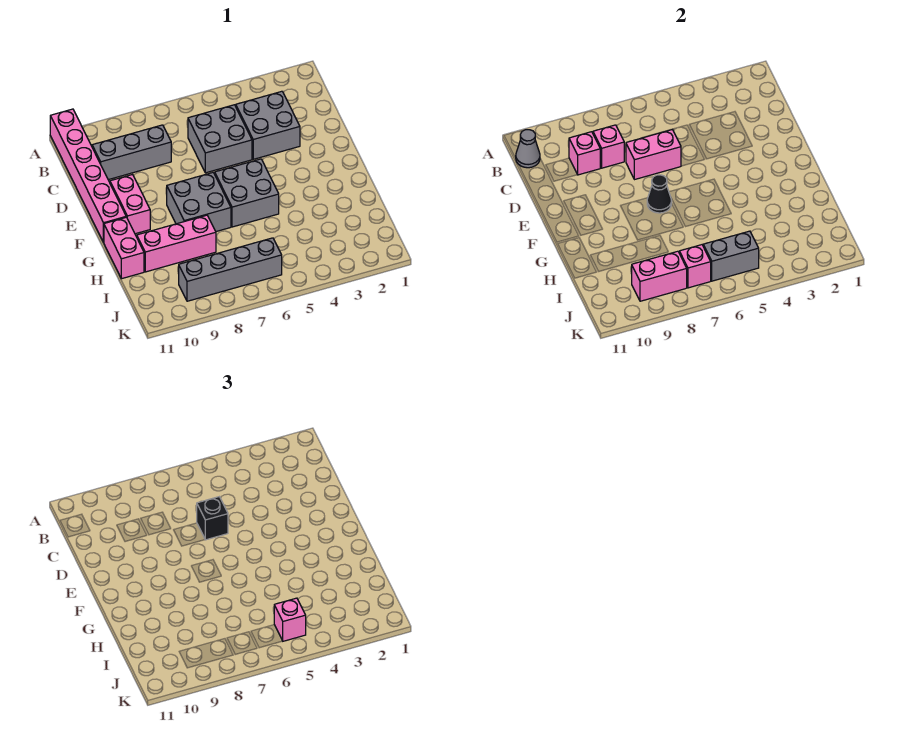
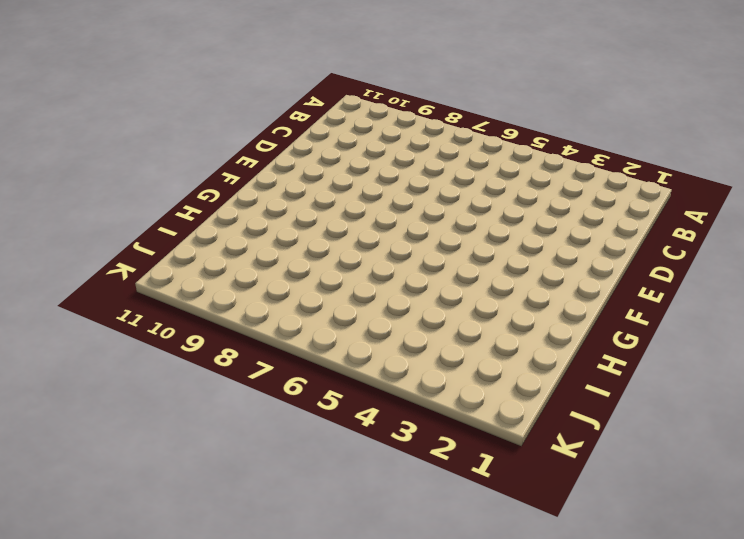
none -> pink brick A11:F11 level 1
none -> grey brick C3:D4 level 1
none -> grey brick C5:D6 level 1

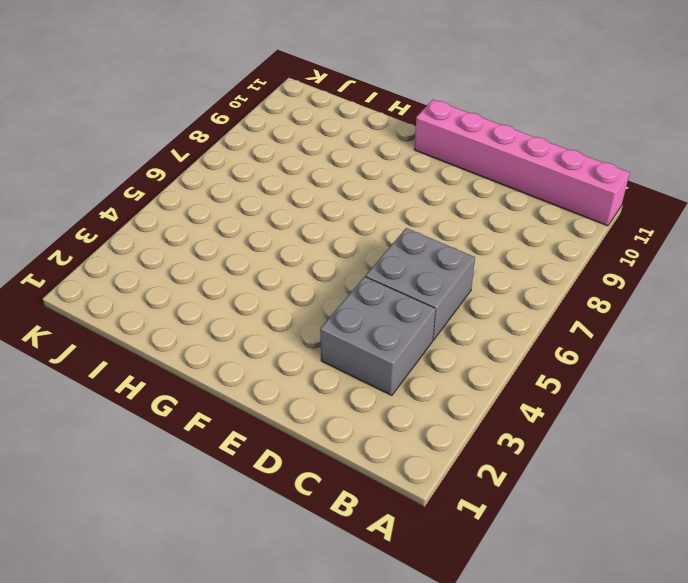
none -> grey brick C8:C10 level 1
none -> pink brick E10:F10 level 1
none -> grey brick F5:G6 level 1

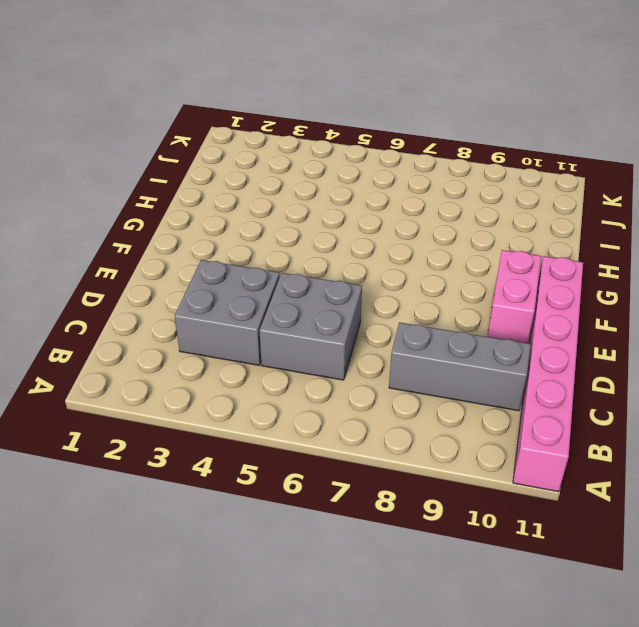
none -> grey brick F5:G6 level 1
none -> grey brick F7:G8 level 1
none -> pink brick G11:H11 level 1

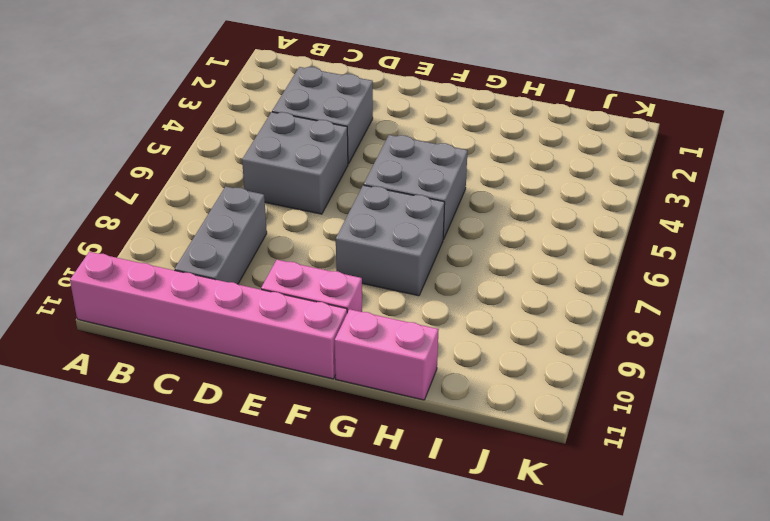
none -> pink brick H8:H10 level 1
none -> grey brick J6:J9 level 1
none -> grey cone B11 level 2

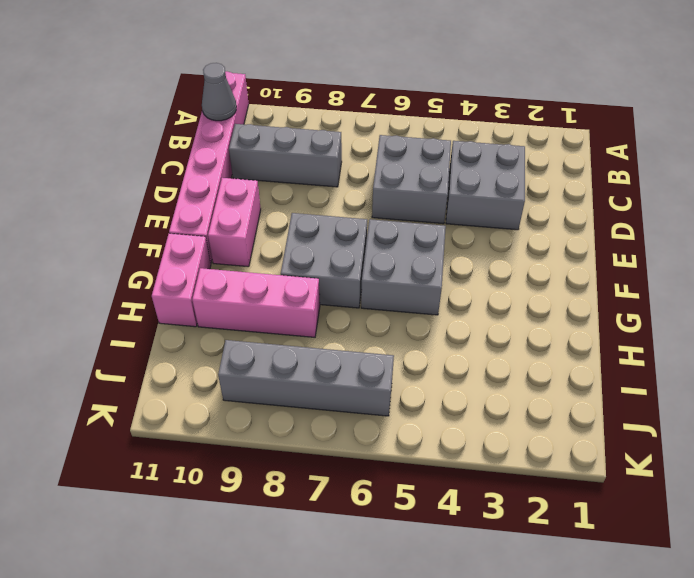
none -> pink brick C8 level 2
none -> pink brick C9 level 2
none -> pink brick D6:D7 level 2

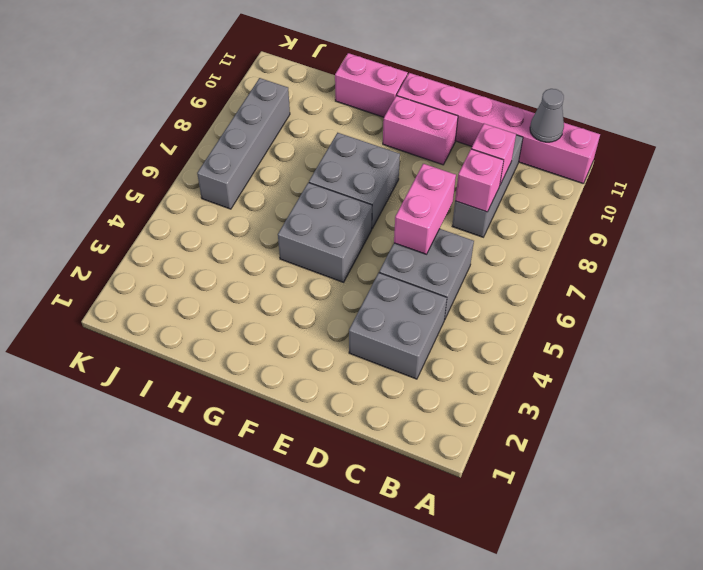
none -> pink brick H8:H10 level 1
none -> black cone F7 level 2
none -> grey brick J5:J6 level 2

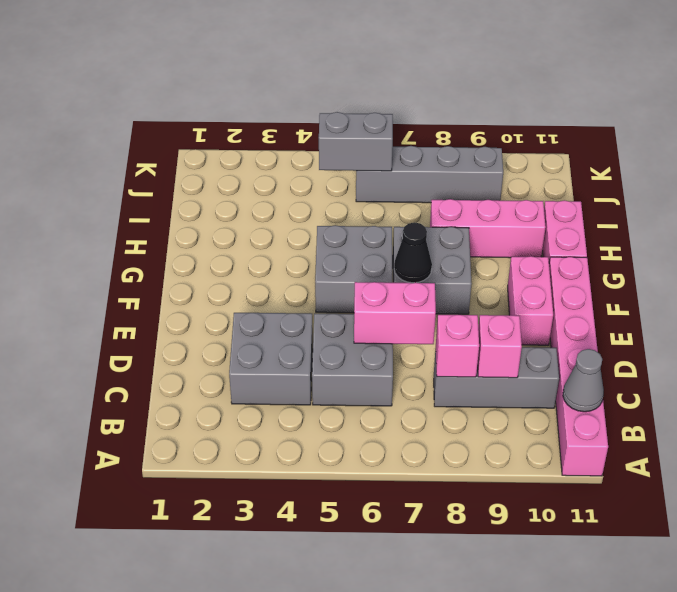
none -> pink brick J7 level 2
none -> pink brick J8:J9 level 2
none -> black brick D6 level 3

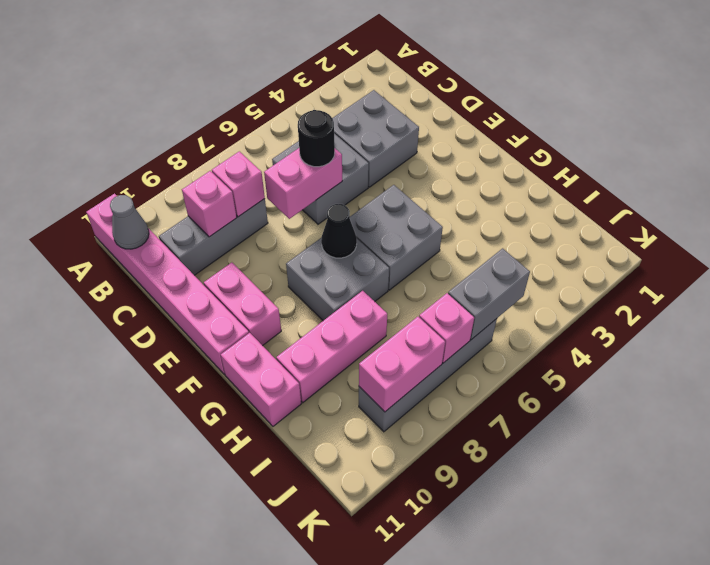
black round brick D6 level 3 -> black brick D6 level 3
none -> pink brick J5 level 3

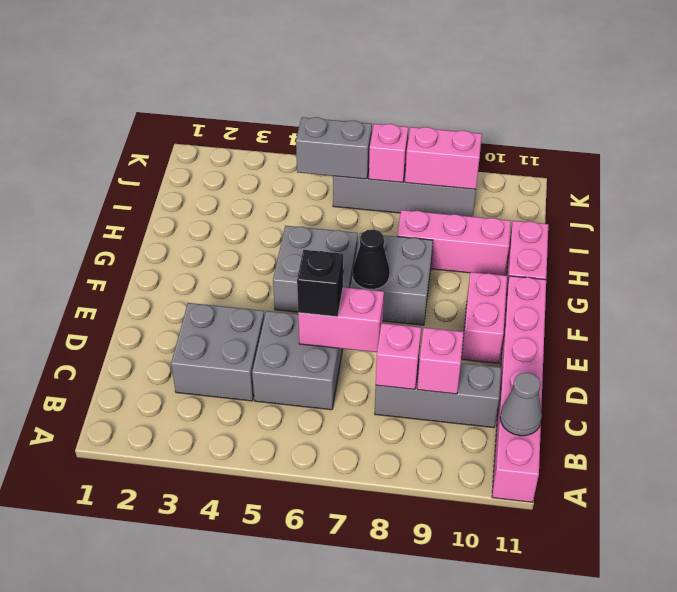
none -> pink brick J5 level 3

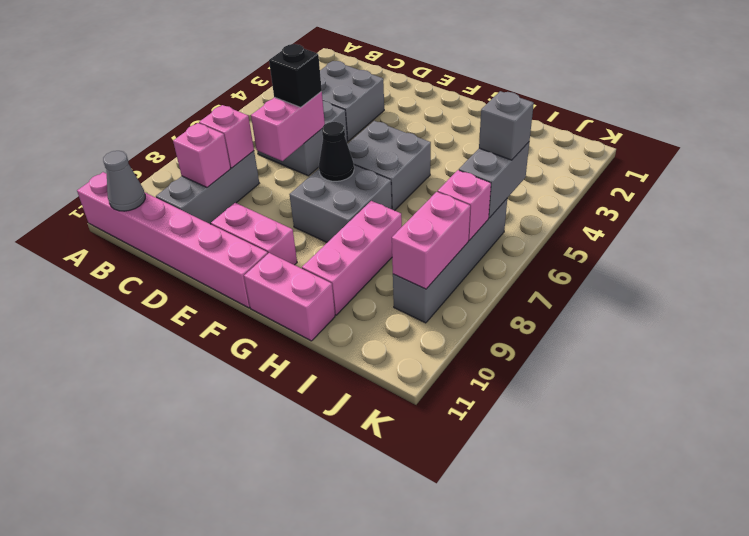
grey brick J5 level 3 -> pink brick J5 level 3

